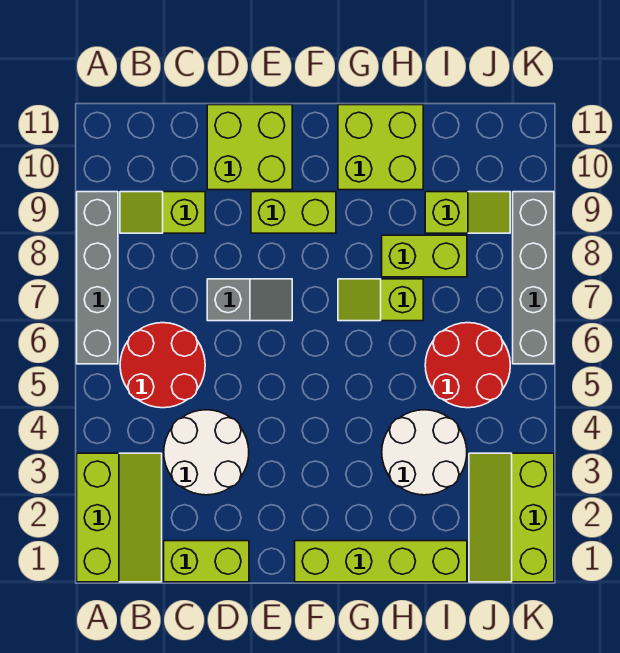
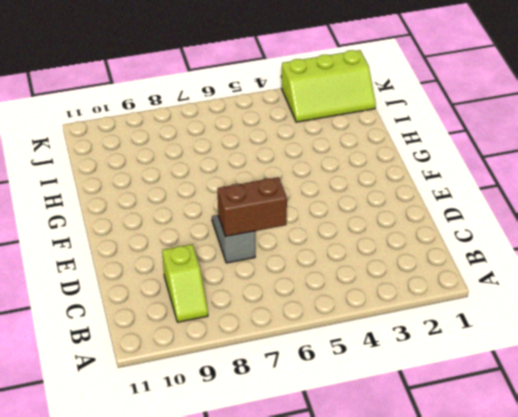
brown brick D6:D7 level 2 -> none
none -> lime slope A1:B3 level 1 top A
none -> grey brick A6:A9 level 1
none -> red round brick B5:C6 level 1

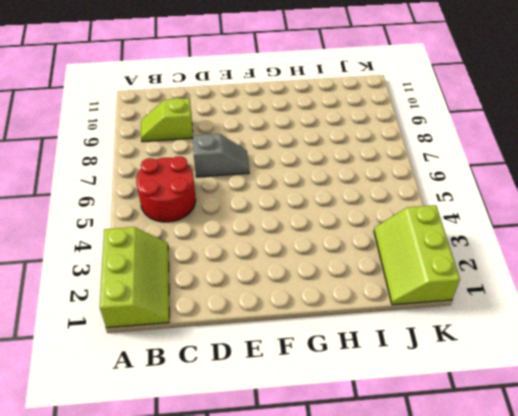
none -> grey brick A6:A9 level 1
none -> lime brick C1:D1 level 1
none -> white round brick C3:D4 level 1

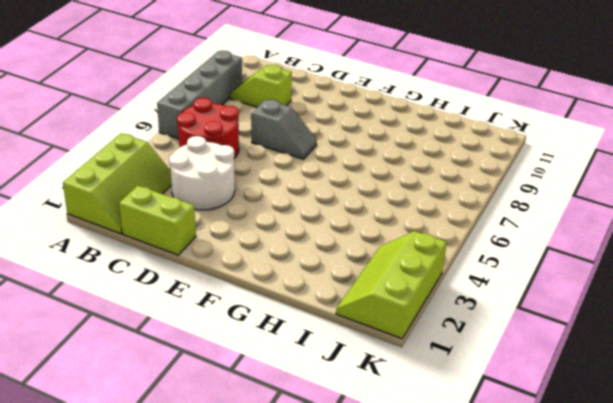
none -> lime brick D10:E11 level 1
none -> lime brick E9:F9 level 1
none -> lime brick F1:I1 level 1

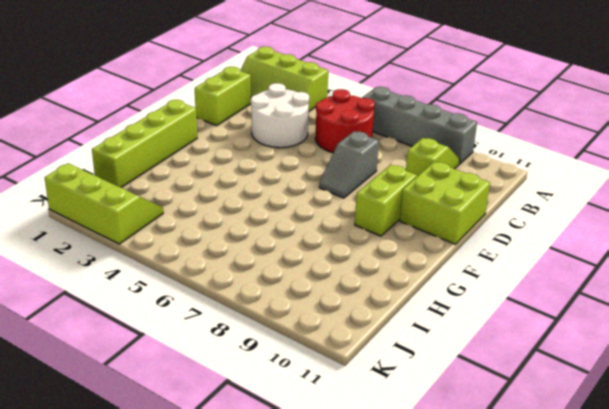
none -> lime slope G7:H7 level 1 top H
none -> lime brick G10:H11 level 1
none -> white round brick H3:I4 level 1

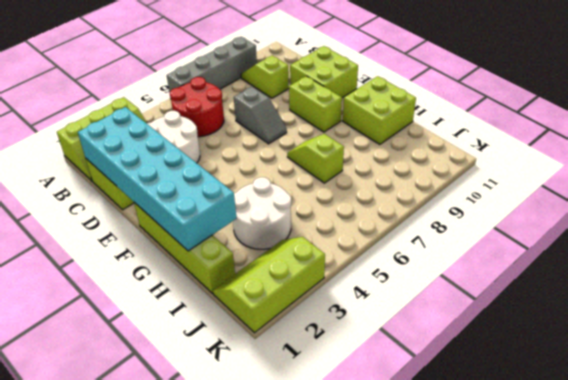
cyan brick C1:H2 level 2 -> none
none -> lime brick H8:I8 level 1
none -> red round brick I5:J6 level 1
none -> lime slope I9:J9 level 1 top I

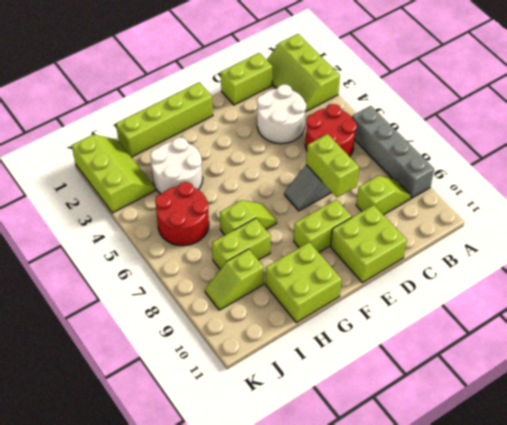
lime brick D7:D8 level 2 -> none
none -> grey brick K6:K9 level 1

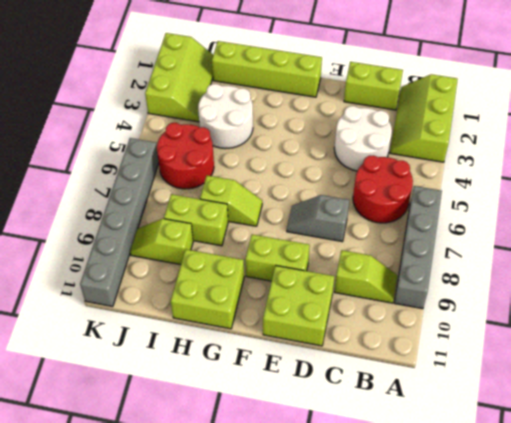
grey brick K6:K11 level 1 -> grey brick K6:K9 level 1

